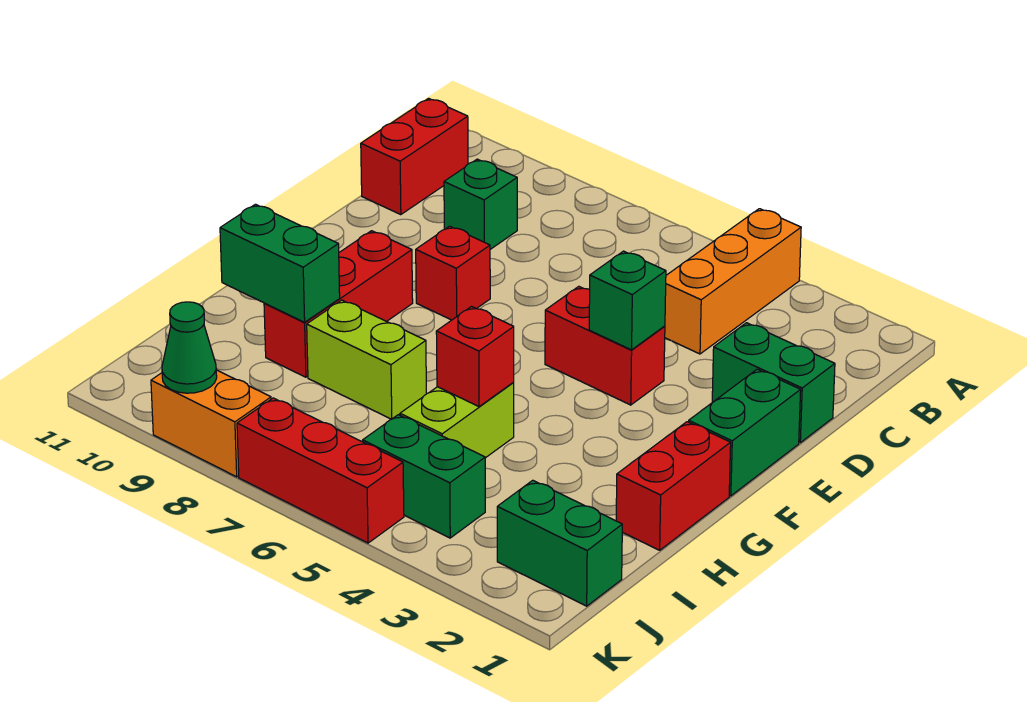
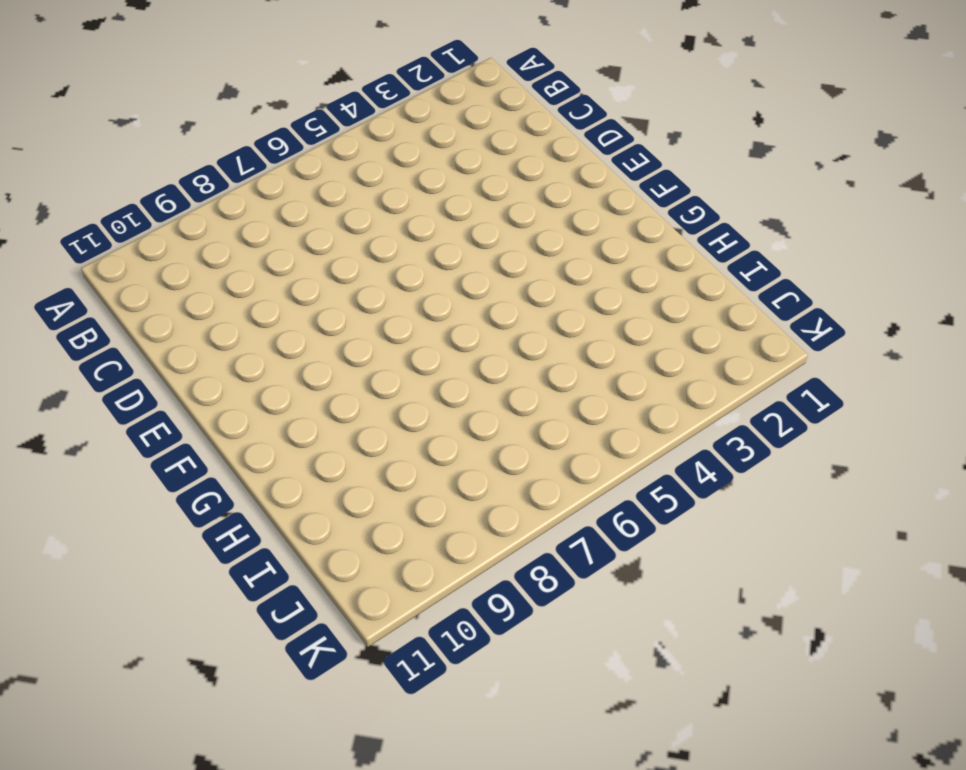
none -> orange brick A4:C4 level 1
none -> red brick B11:C11 level 1
none -> green brick C9 level 1

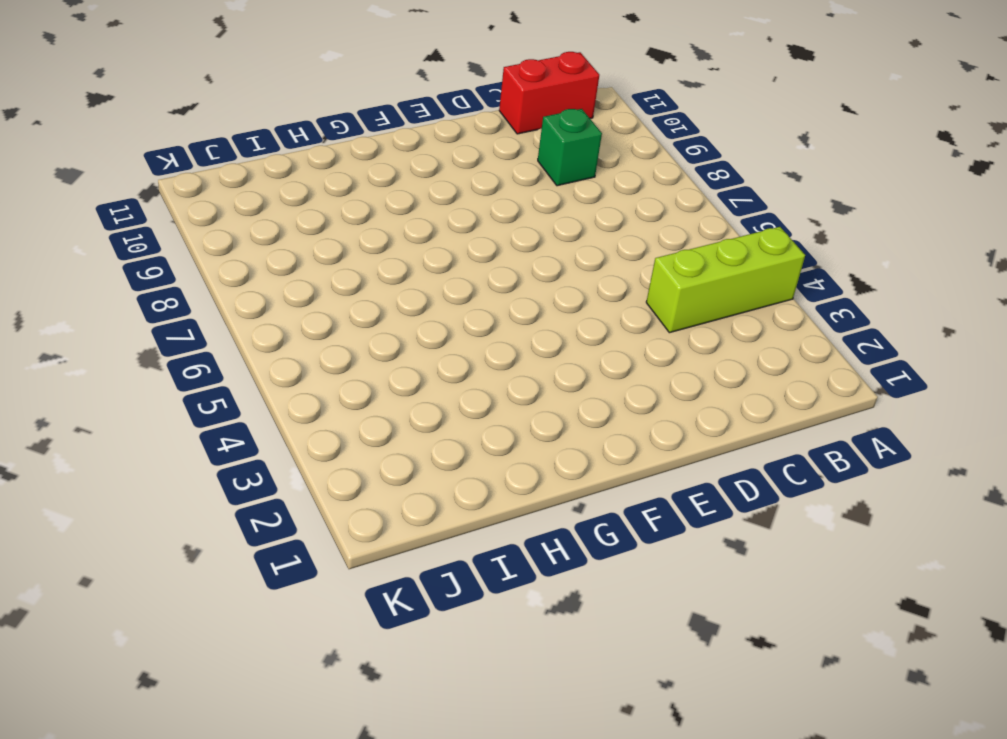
lime brick A4:C4 level 1 -> orange brick A4:C4 level 1
none -> green brick D1:D2 level 1
none -> green brick E1:F1 level 1
none -> red brick E4:E5 level 1

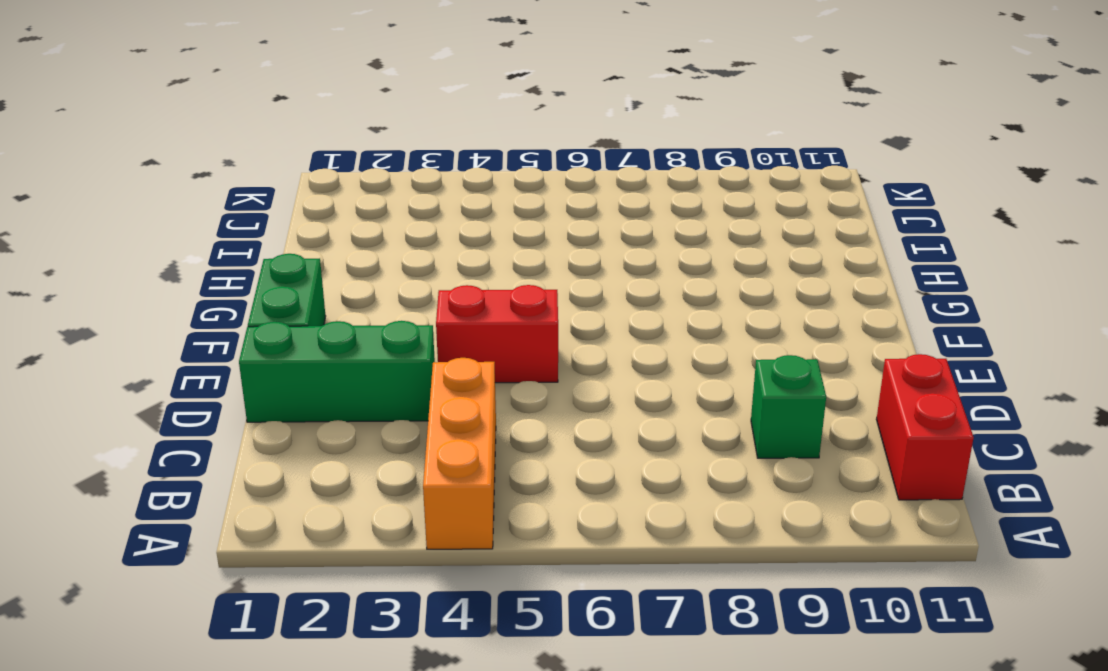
green brick D1:D3 level 1 -> green brick D1:D2 level 1
none -> red brick E8 level 1
none -> red brick F9:H9 level 1
none -> red brick G1:H1 level 1

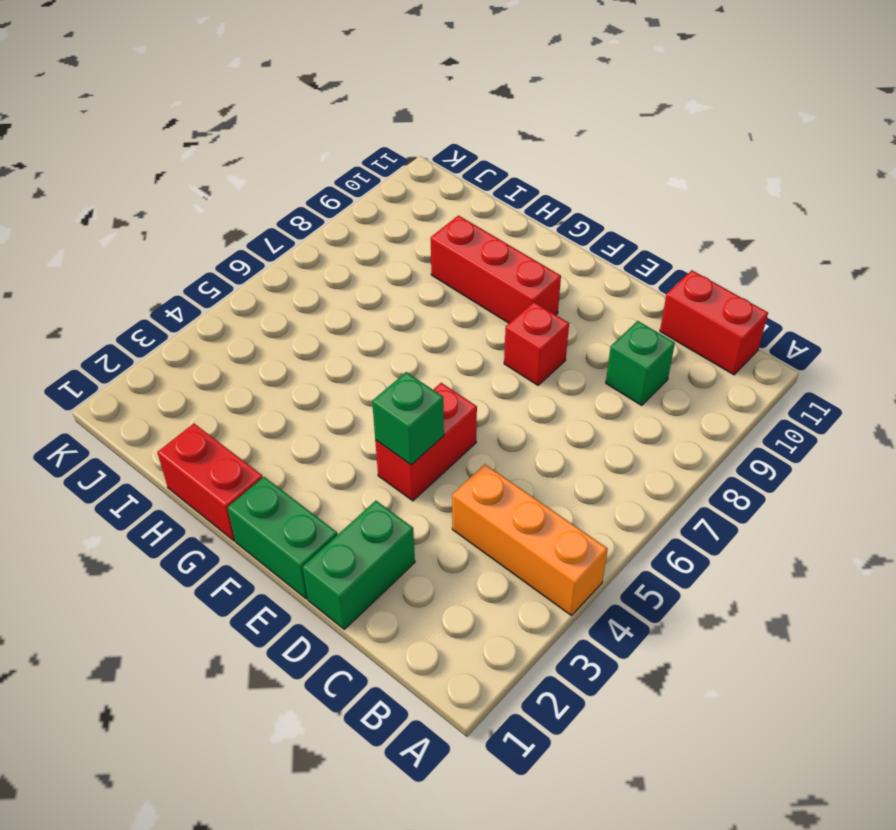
none -> lime brick H5:I5 level 1
none -> lime brick H7:H8 level 1
none -> green brick J1:J2 level 1

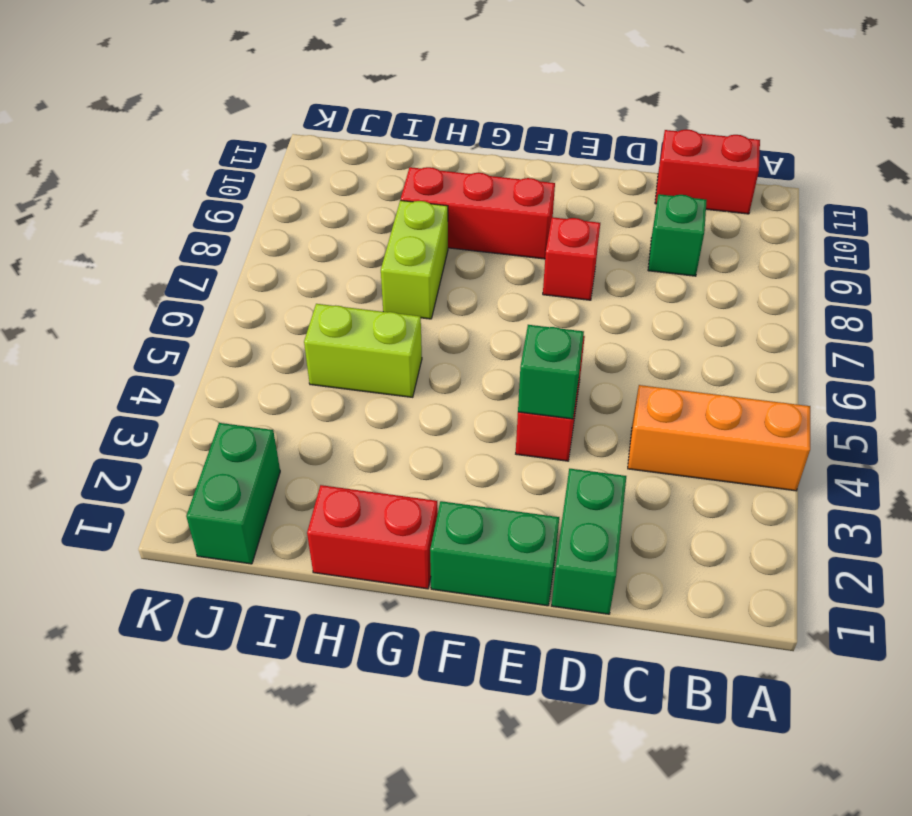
none -> green brick J4:J5 level 1
none -> red brick K5:K7 level 1
none -> orange brick K8:K9 level 1

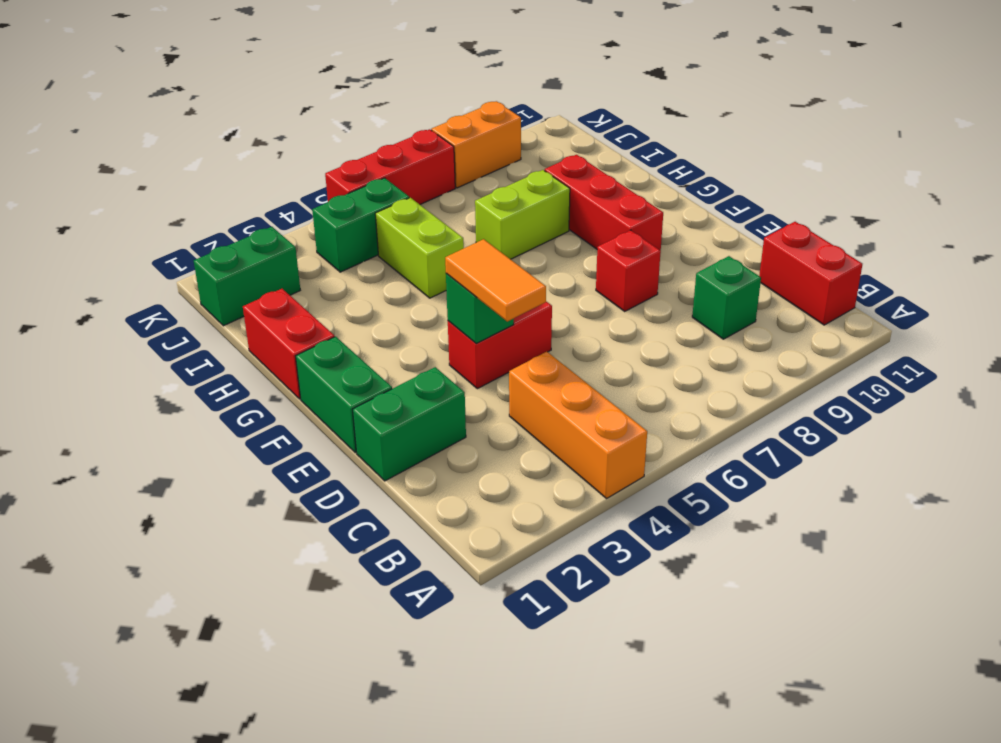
orange tile D4:E4 level 3 -> none
none -> red brick H5 level 2
none -> green brick H9:H10 level 2
none -> green cone K9 level 2

